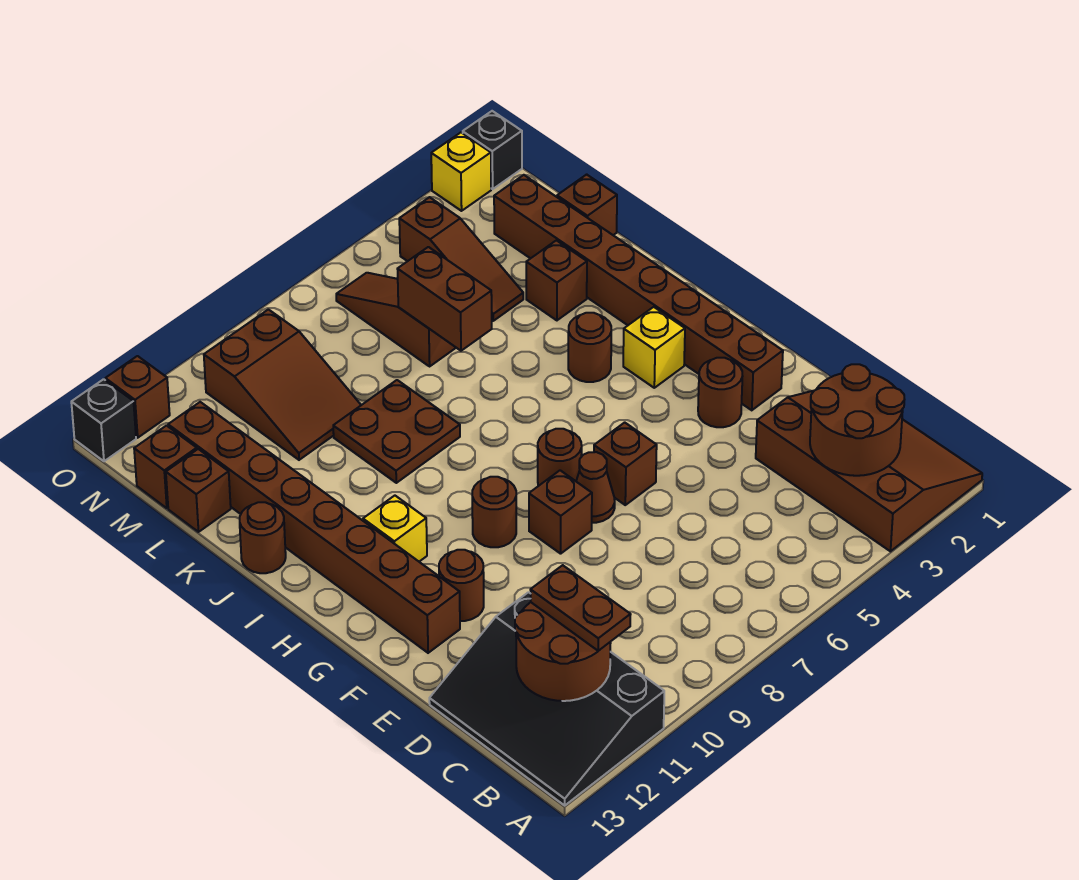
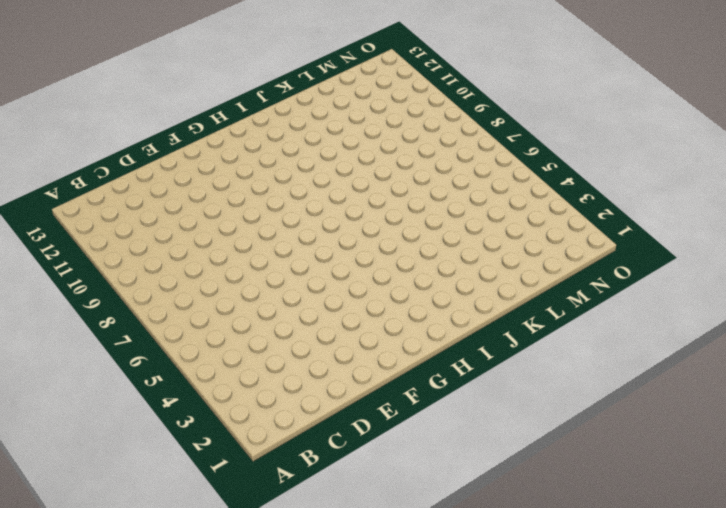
none -> brown slope A1:D3 level 1 top 3
none -> black slope A11:D13 level 1 top 11
none -> brown brick F2:M2 level 1
none -> brown round brick F3 level 1

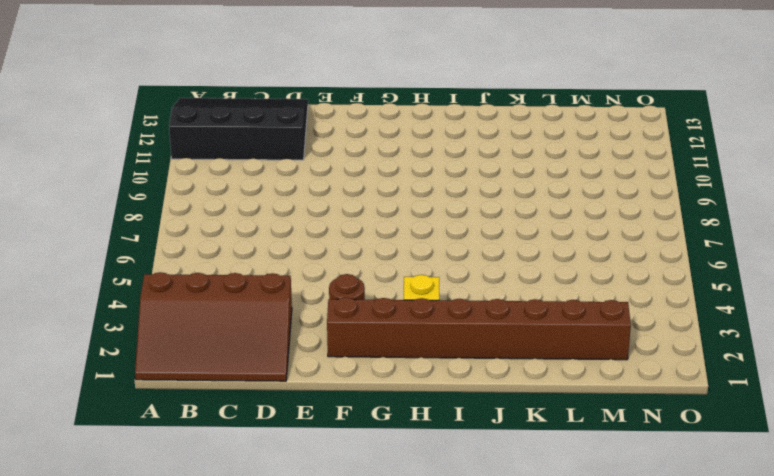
none -> brown brick F6 level 1
none -> brown cone F7 level 1
none -> brown brick F8 level 1
none -> brown round brick F11 level 1

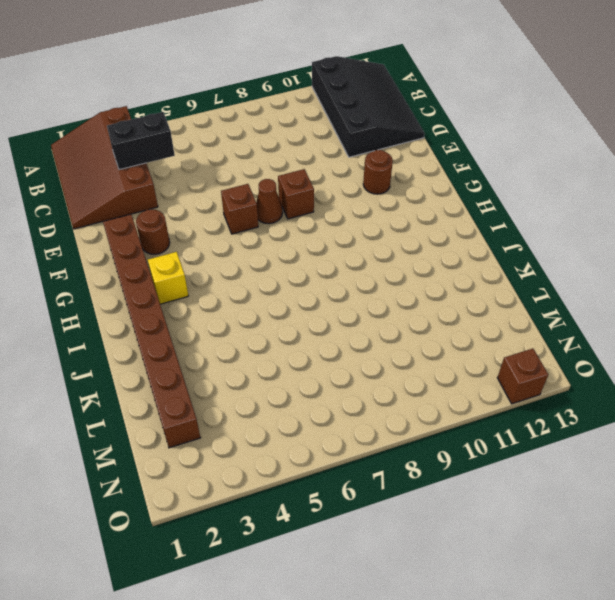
black brick C3:C4 level 2 -> brown round brick B2:C3 level 2
none -> brown brick F12:M12 level 1
none -> brown round brick G7 level 1
none -> brown round brick G9 level 1
none -> yellow brick H11 level 1

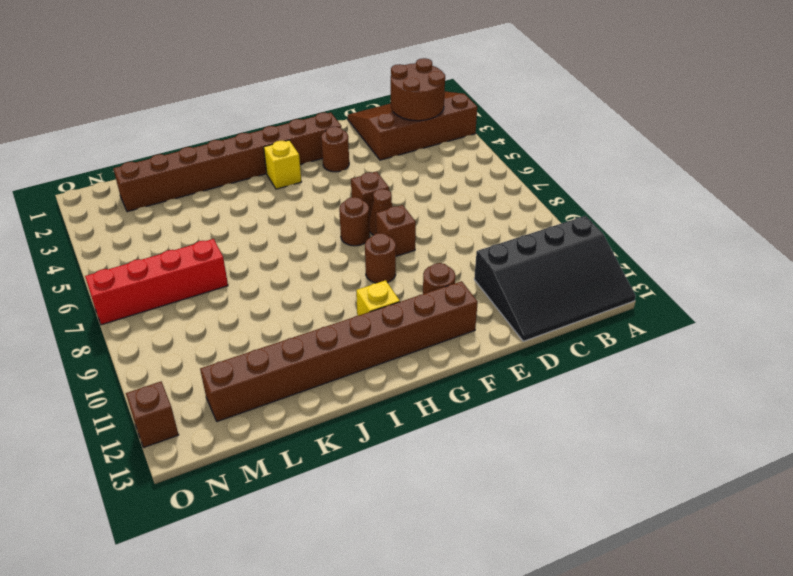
red brick L7:O7 level 1 -> none
none -> brown round brick I4 level 1
none -> brown plate J8:K9 level 1
none -> brown round brick J13 level 1
none -> brown brick K3 level 1

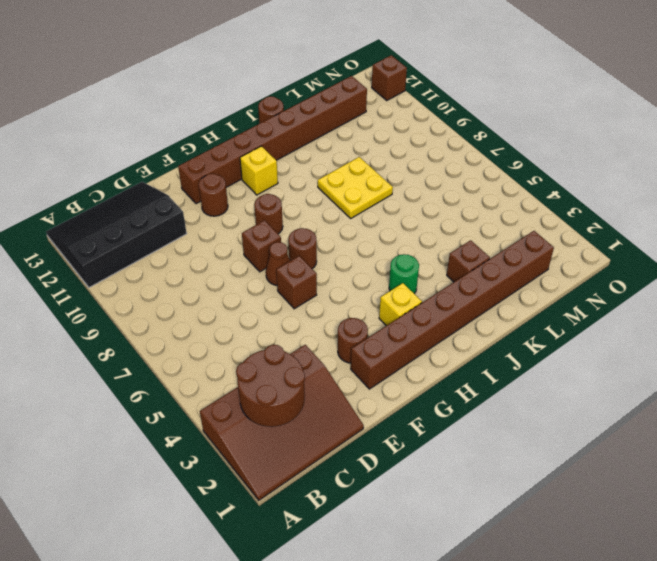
green round brick I4 level 1 -> brown round brick I4 level 1
yellow plate J8:K9 level 1 -> brown plate J8:K9 level 1
none -> brown brick L1 level 1
none -> brown slope L4:N4 level 1 top N
none -> brown slope L6:N6 level 1 top L
none -> brown slope L9:N10 level 1 top N

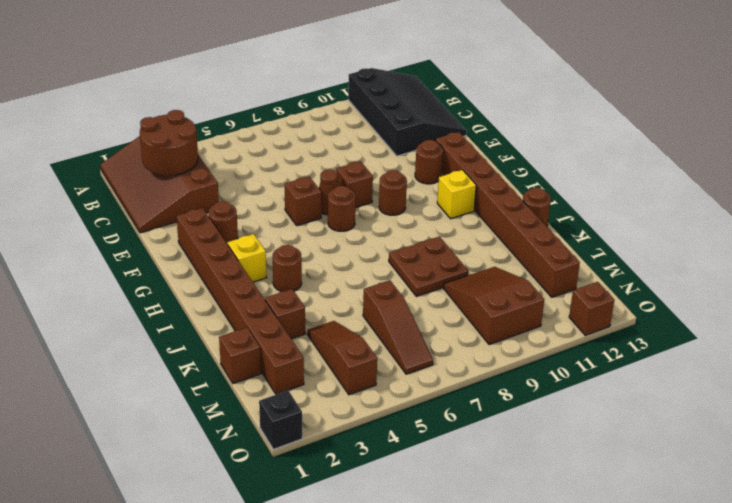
none -> brown brick L13 level 1
none -> brown brick M13 level 1
none -> yellow brick O2 level 1
none -> black brick O13 level 1

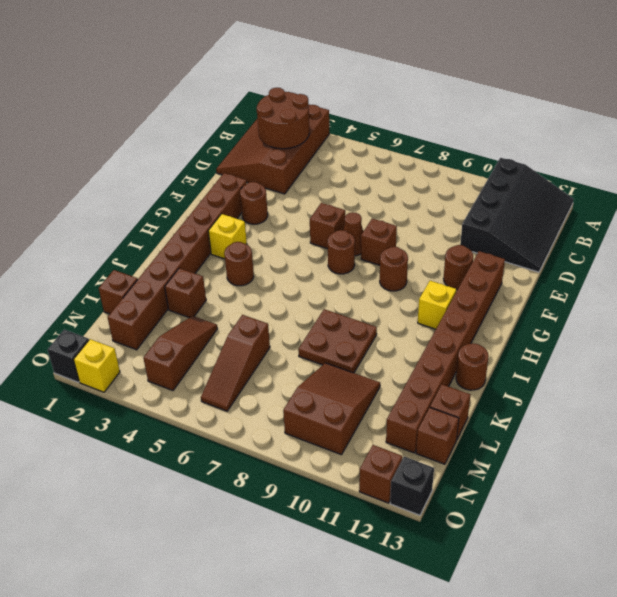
none -> brown round brick B11:C12 level 2
none -> brown brick K6:L6 level 2
none -> brown plate B11:C11 level 3

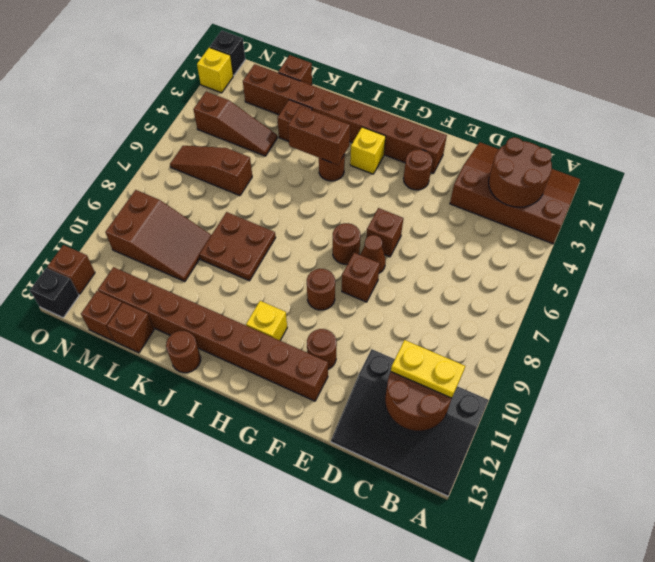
yellow plate B11:C11 level 3 -> brown plate B11:C11 level 3
brown brick I4:J4 level 2 -> brown brick K6:L6 level 2

